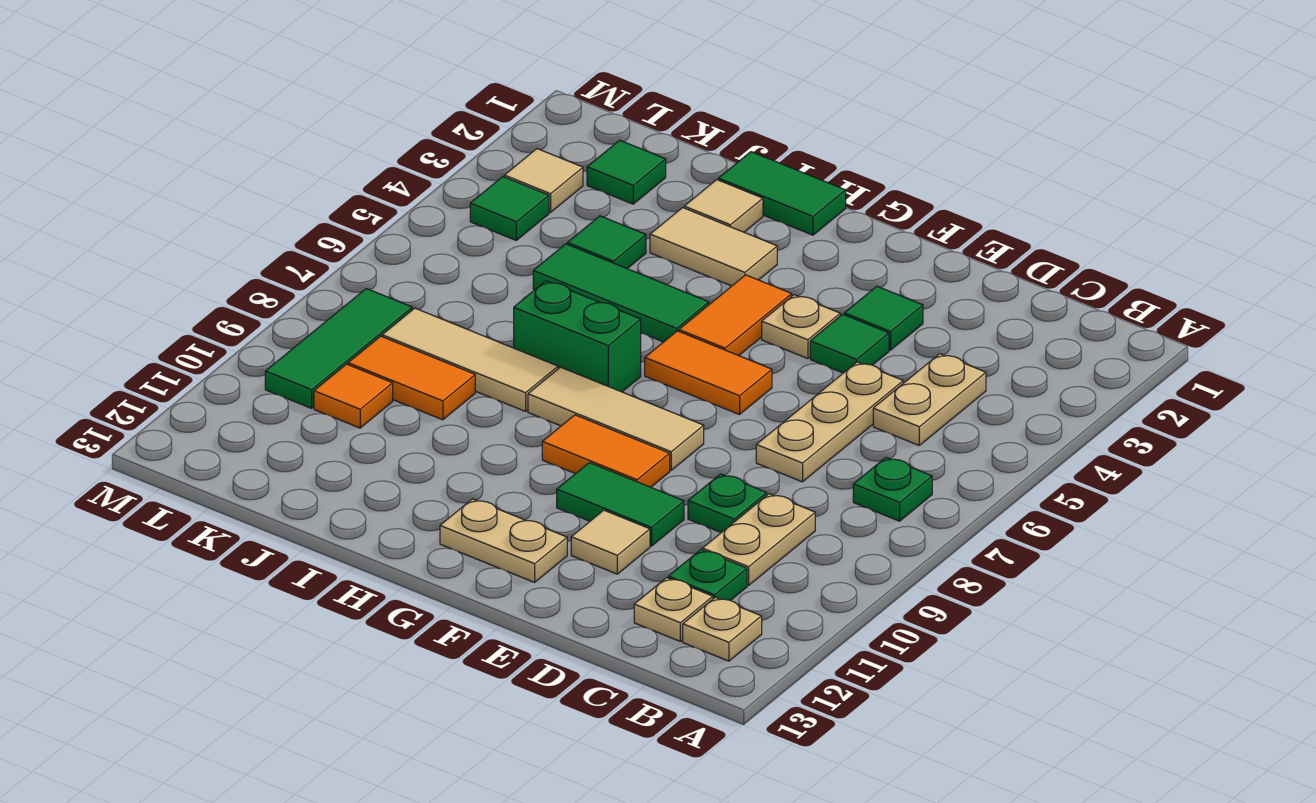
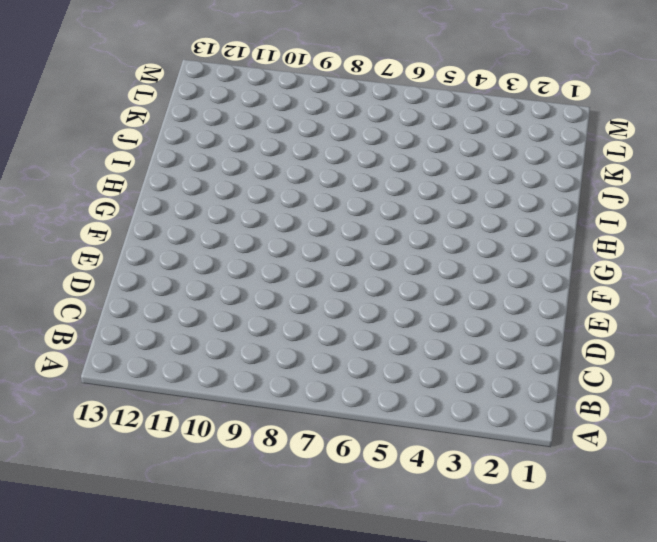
none -> green plate B7 level 1
none -> tan plate B12 level 1
none -> tan plate C4:C5 level 1
none -> tan plate C9:C10 level 1

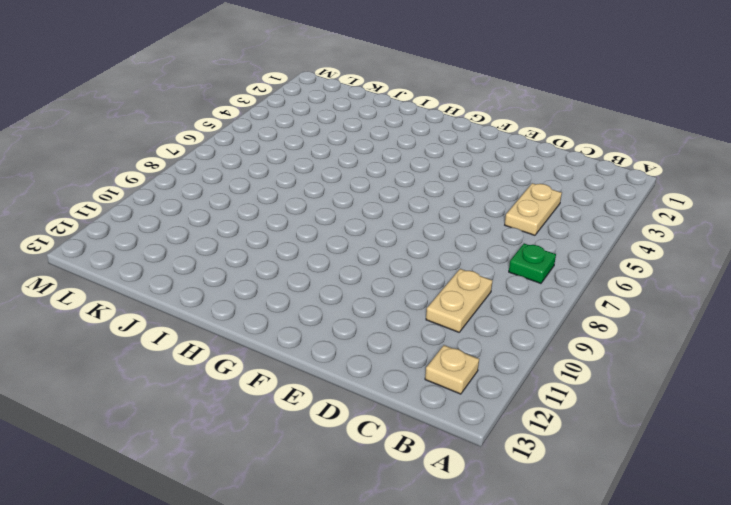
none -> green plate C11 level 1
none -> tan plate C12 level 1
none -> tan plate D5:D7 level 1
none -> green plate D9 level 1

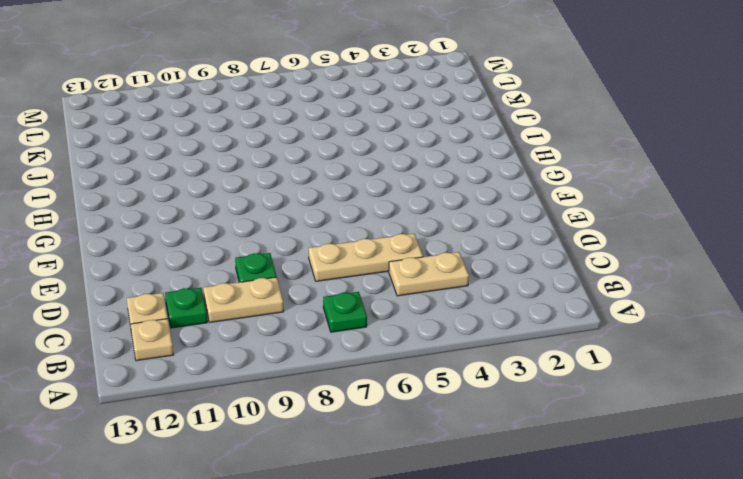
none -> green tile E3 level 1
none -> green tile E4 level 1
none -> green tile E10:F10 level 1
none -> tan tile E11 level 1

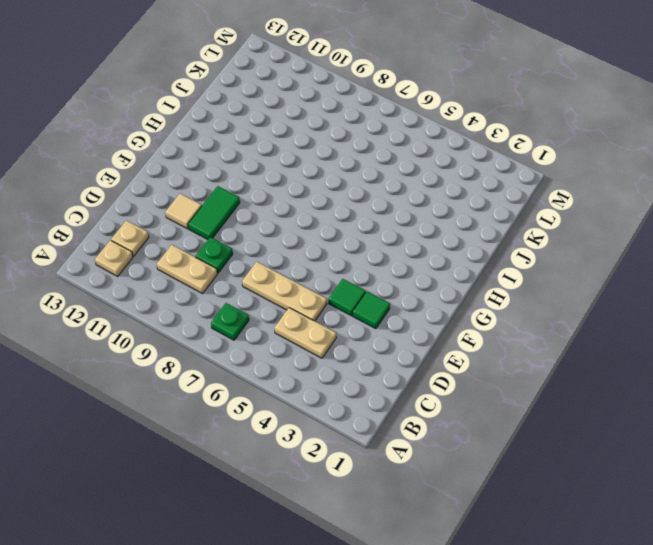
none -> green plate C11 level 1
none -> tan plate F4 level 1
none -> orange tile F6:G6 level 1
none -> tan tile F8:H8 level 1

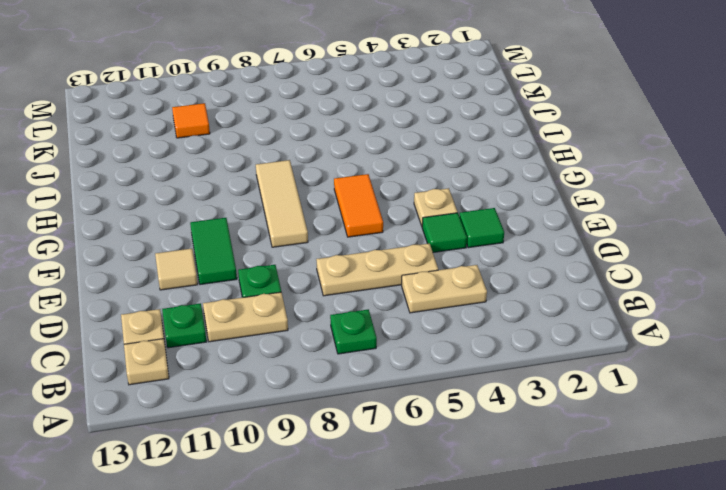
none -> orange tile F9:G9 level 1
none -> tan plate F12:G12 level 1
none -> orange tile G4:G5 level 1
none -> green tile H1:I1 level 1

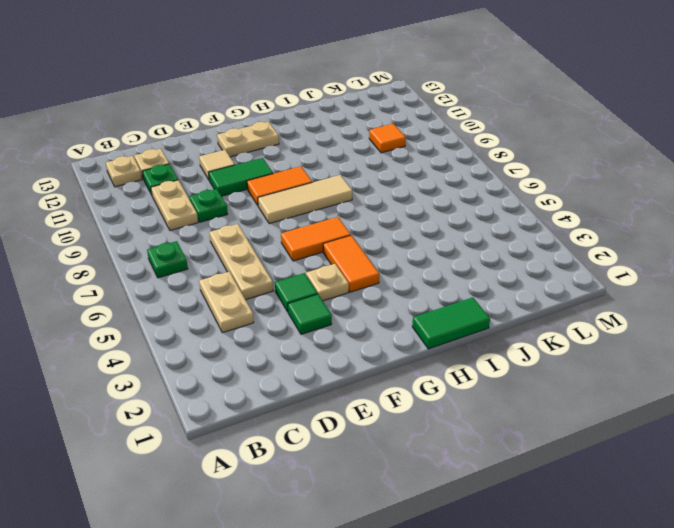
none -> tan tile H3:I3 level 1
none -> green tile H5:J5 level 1
none -> green brick H7:I7 level 1
none -> tan tile I2 level 1

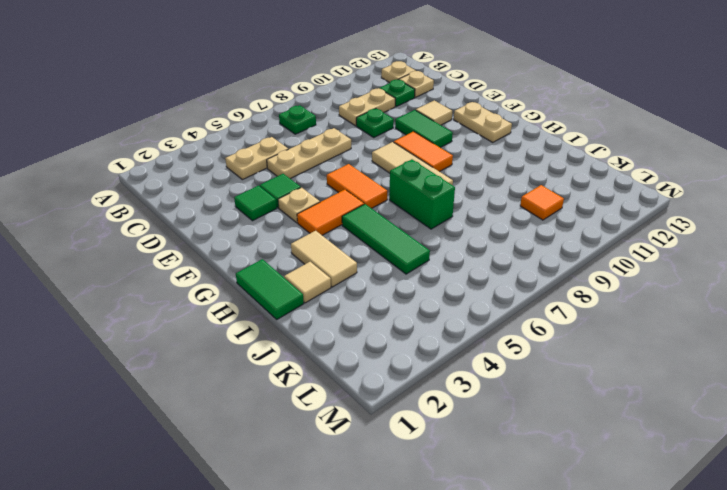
none -> tan tile I8:K8 level 1
none -> green tile J4 level 1
none -> orange tile J9:K9 level 1
none -> green tile K2 level 1

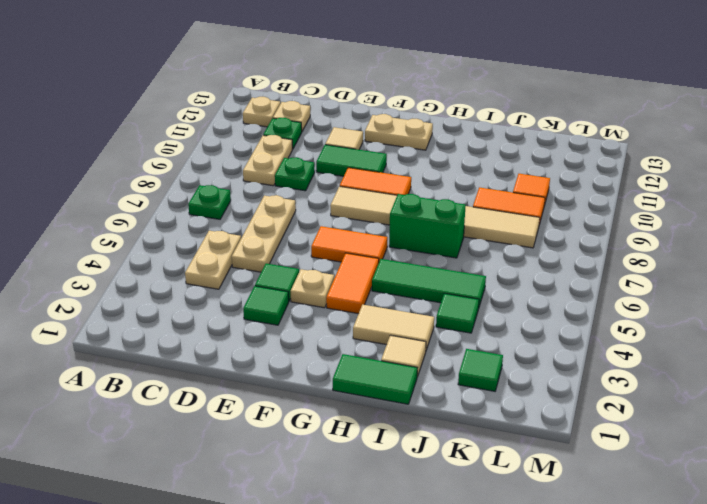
none -> tan tile L3 level 1
none -> green tile L4 level 1
none -> green tile L8:L10 level 1

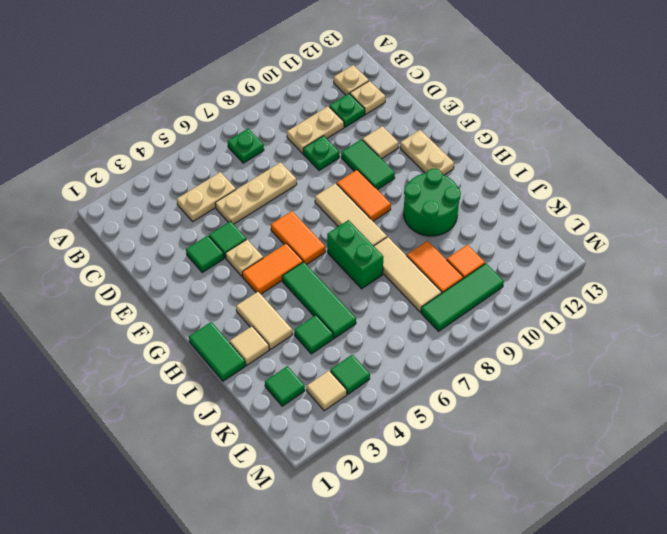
green round brick H10:I11 level 1 -> none

